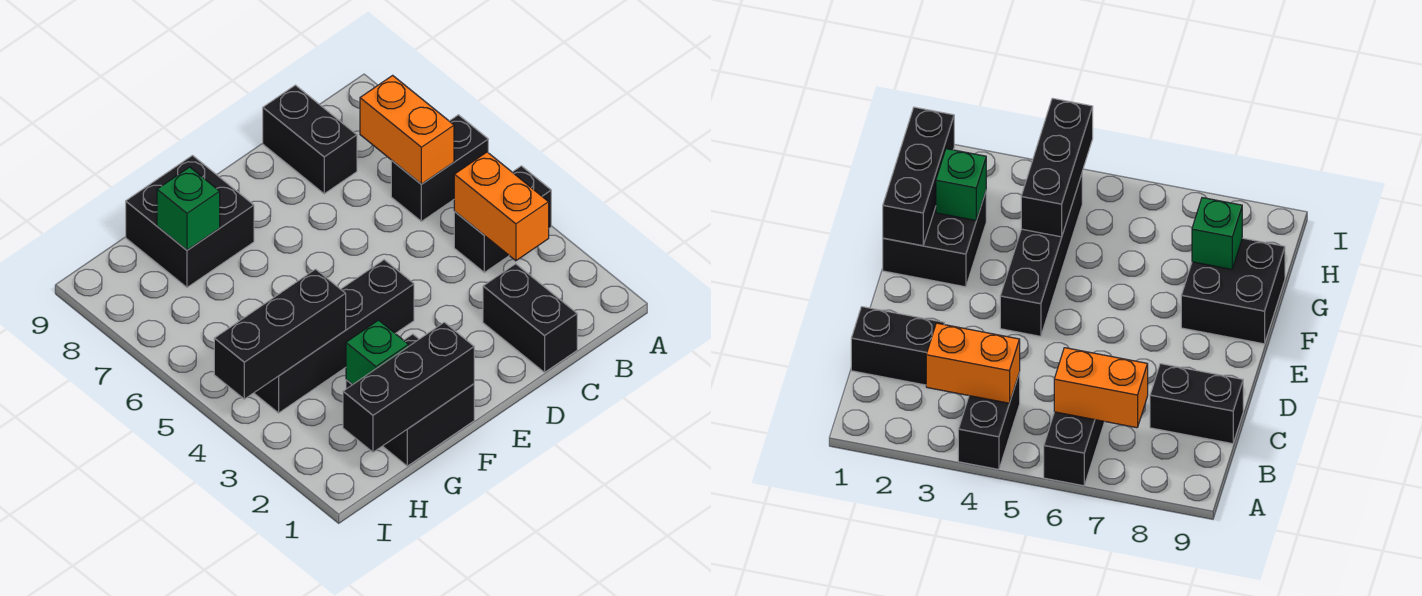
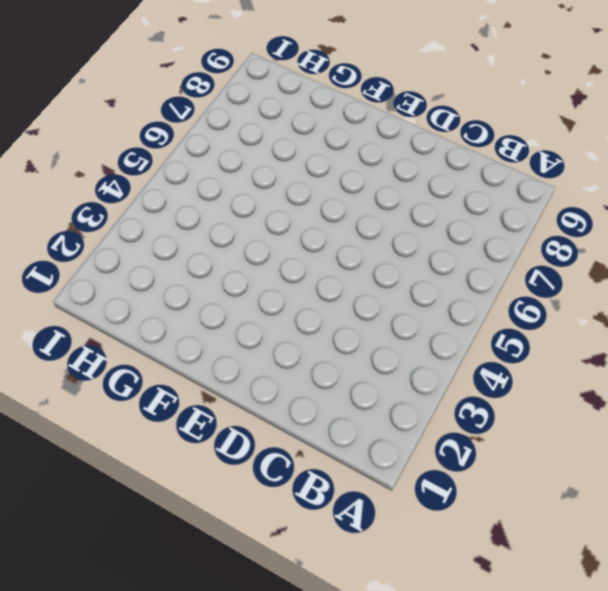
none -> black brick A4:B4 level 1
none -> black brick A6:B6 level 1
none -> black brick C1:C2 level 1

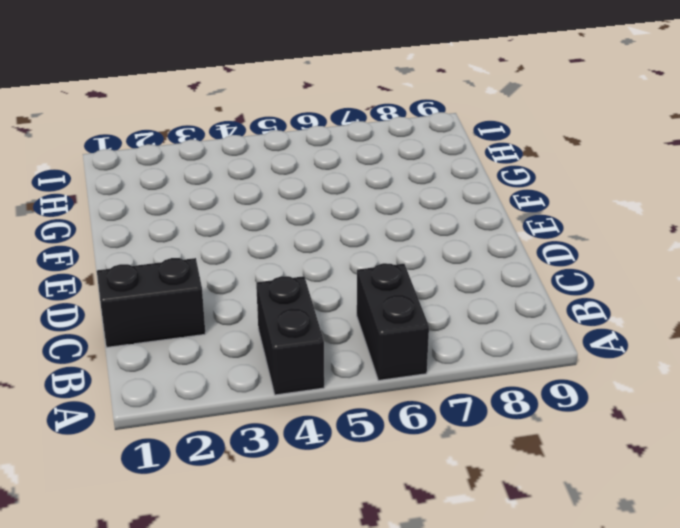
none -> black brick C8:C9 level 1
none -> black brick E4:H4 level 1
none -> black brick F1:G2 level 1

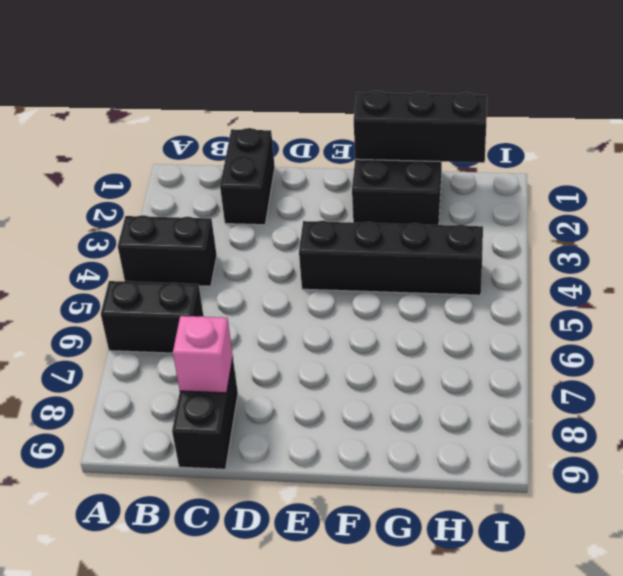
pink brick C8 level 2 -> none
none -> black brick F8:G9 level 1
none -> orange brick B3:B4 level 2
none -> orange brick B6:B7 level 2

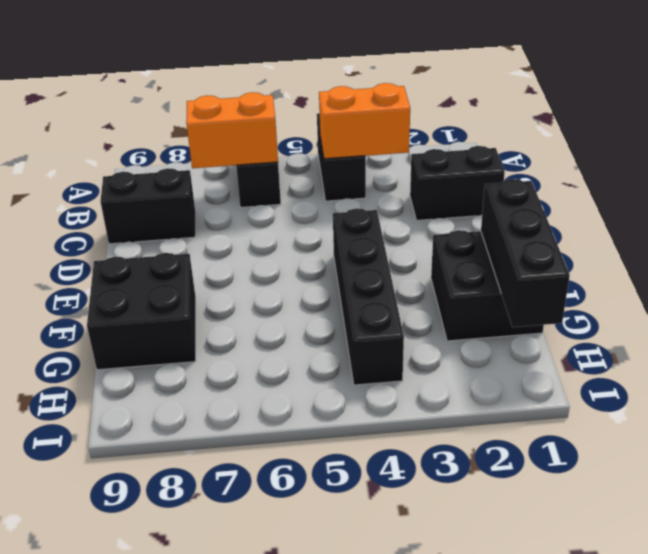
none -> green brick G2 level 2
none -> black brick G4:I4 level 2
none -> green brick G8 level 2

